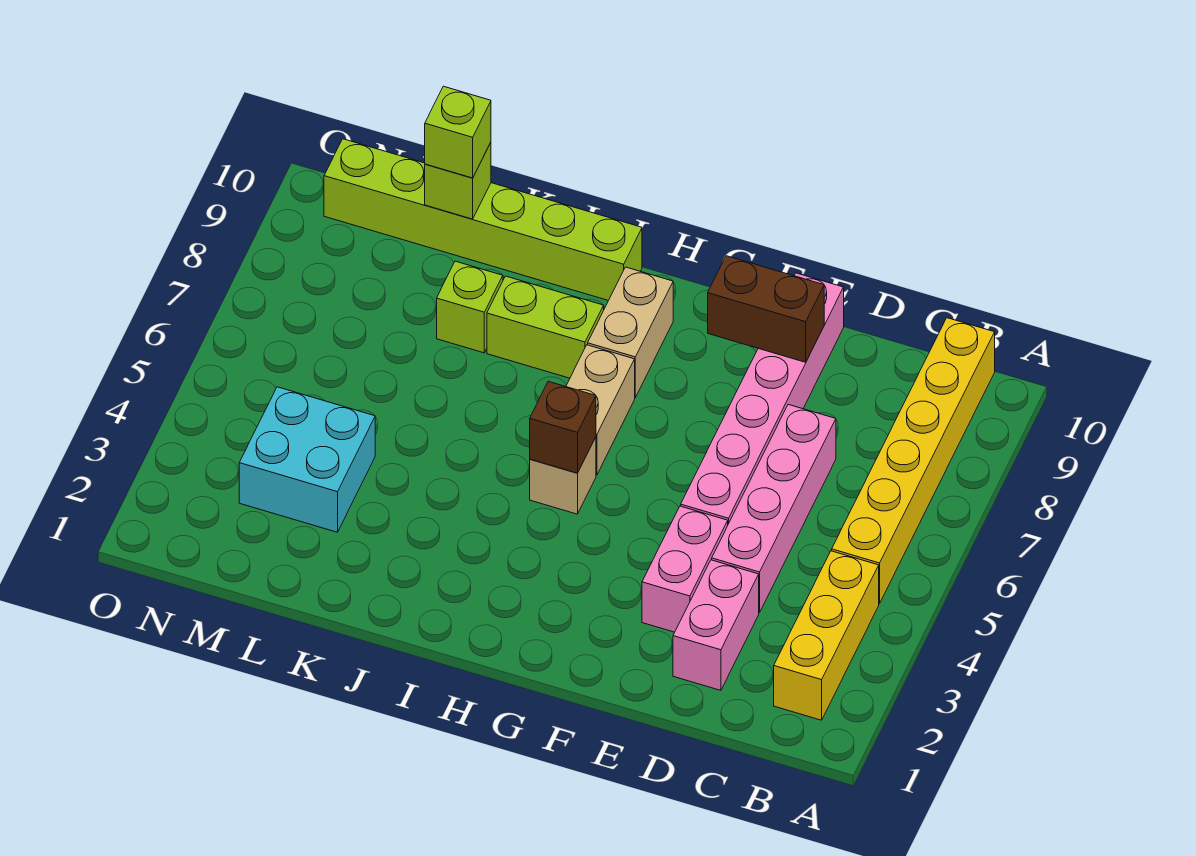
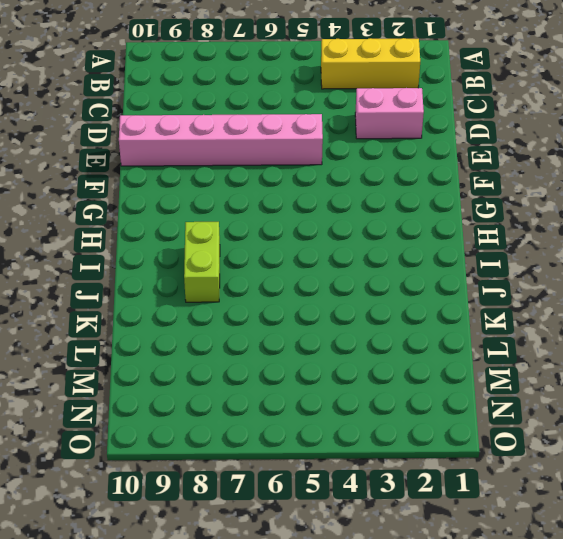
none -> yellow brick B5:B10 level 1
none -> pink brick D4:D7 level 1
none -> pink brick E3:E4 level 1

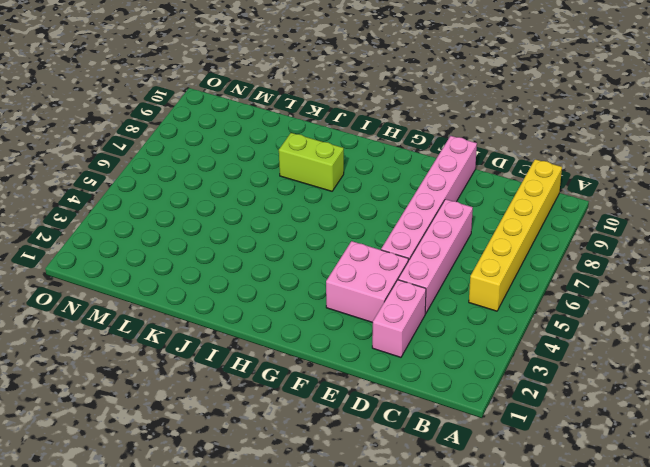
pink brick E3:F4 level 1 -> pink brick E3:E4 level 1
none -> yellow brick B2:B4 level 1
none -> tan brick H5 level 1
none -> tan brick H6:H7 level 1

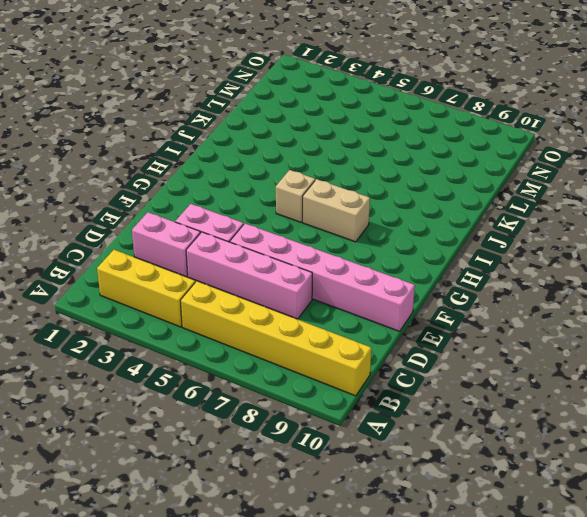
none -> tan brick H8:H9 level 1
none -> lime brick I8:J8 level 1
none -> lime brick I10:N10 level 1

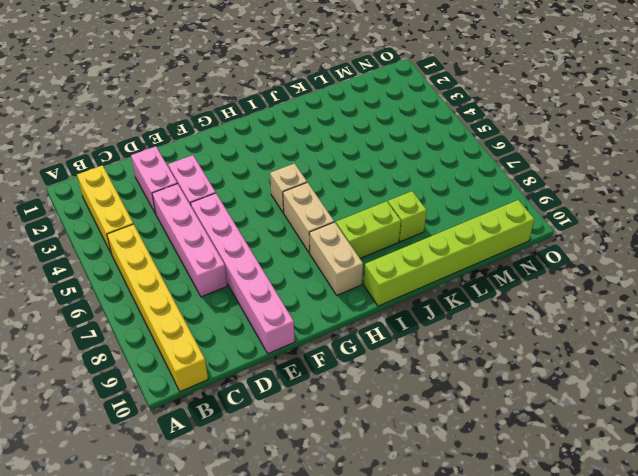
none -> cyan brick L3:M4 level 1
none -> brown brick E9:F9 level 2
none -> brown brick H5 level 2

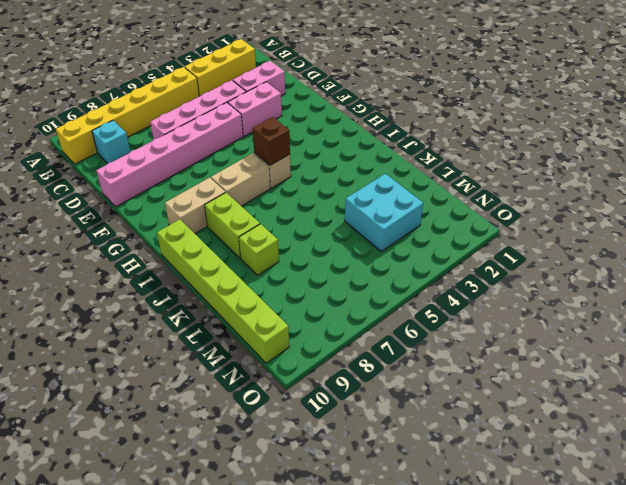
cyan brick C9 level 1 -> none
none -> brown brick E9:F9 level 2
none -> lime brick L10 level 2
none -> lime brick L10 level 3

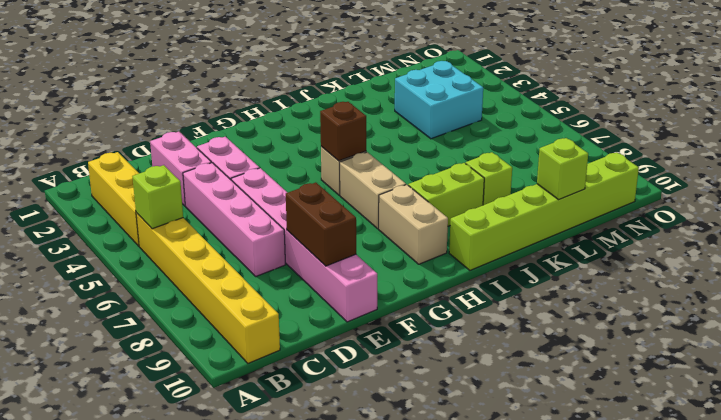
lime brick B5 level 2 -> lime brick L10 level 3
brown brick E8:E9 level 2 -> brown brick E9:F9 level 2

